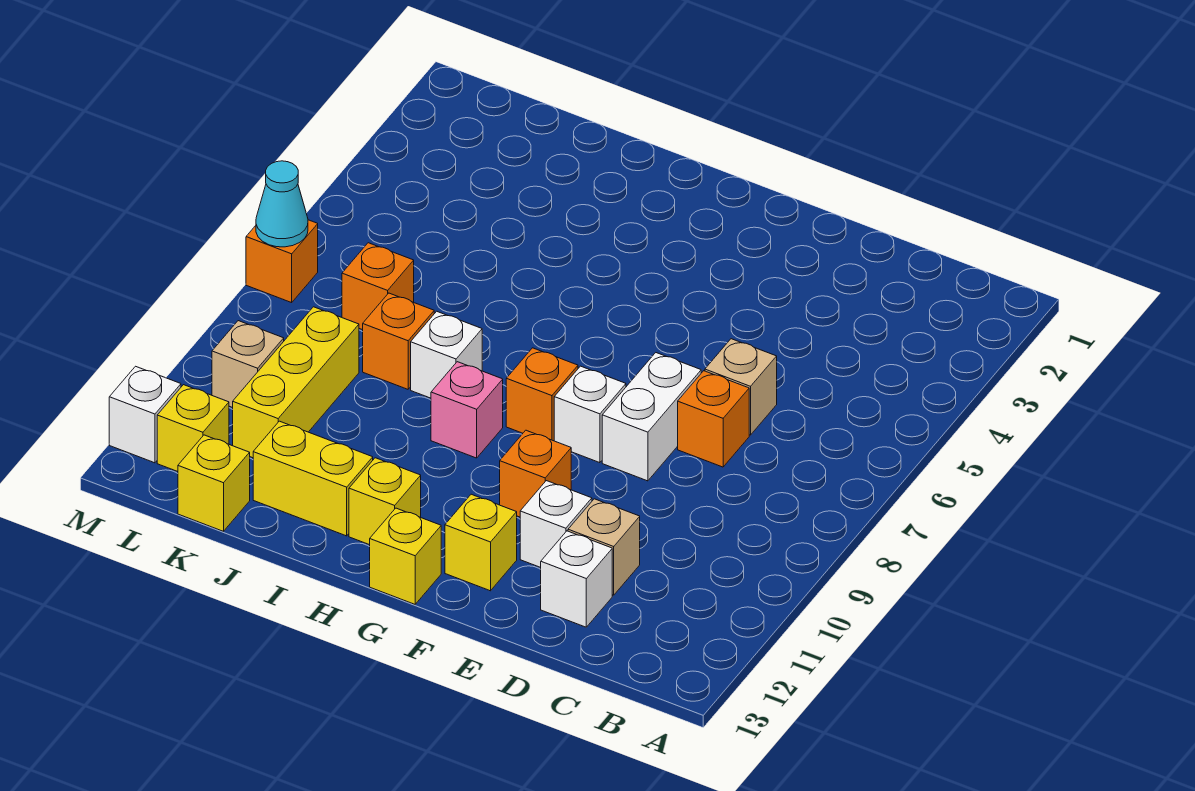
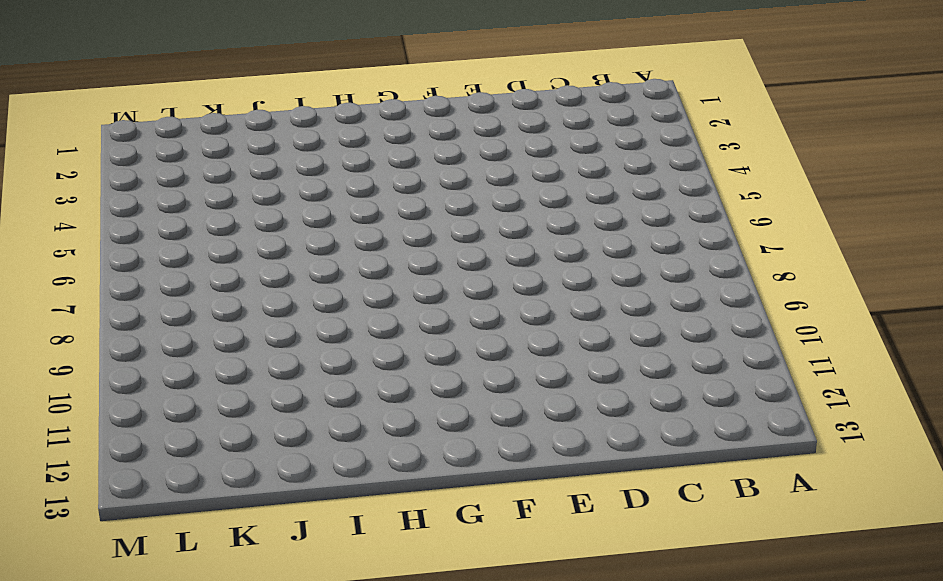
none -> tan brick D6 level 1
none -> orange brick D7 level 1
none -> tan brick D11 level 1

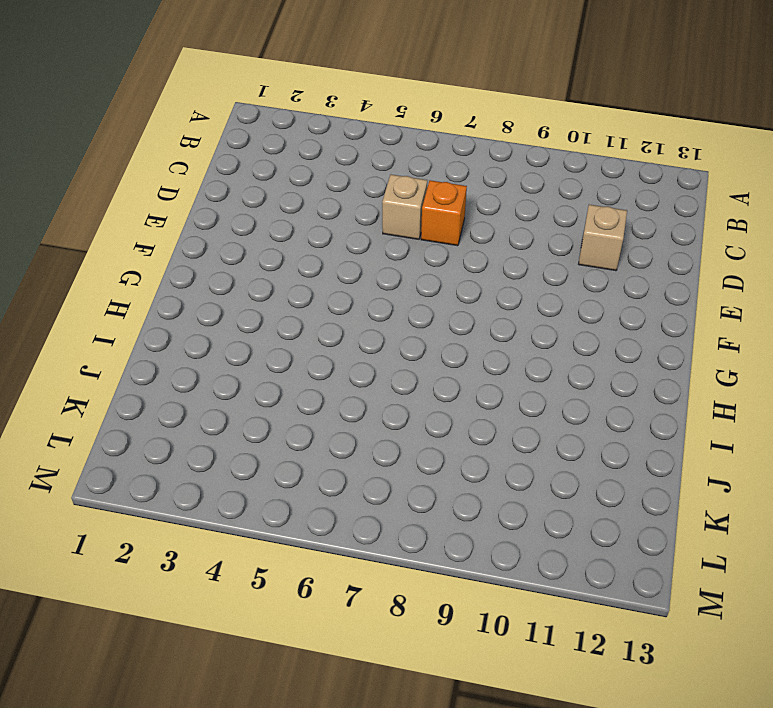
none -> white brick D12 level 1
none -> white brick E7:E8 level 1
none -> white brick E11 level 1

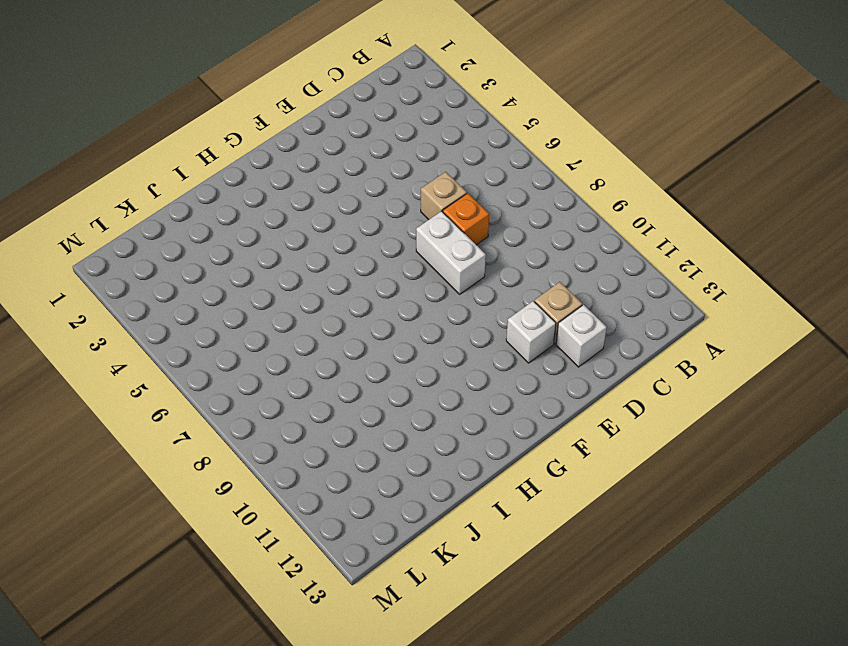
none -> white brick F8 level 1
none -> orange brick F10 level 1
none -> yellow brick F12 level 1

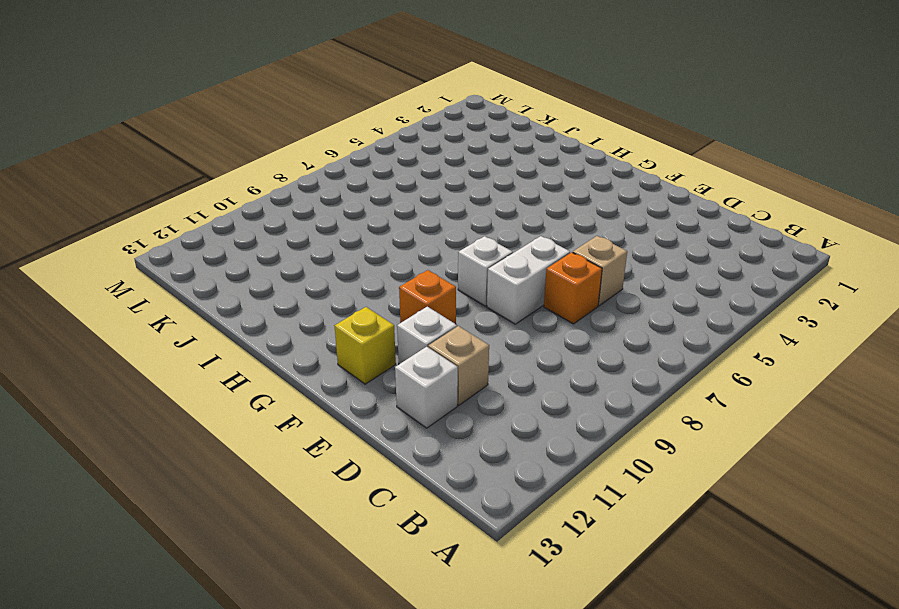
none -> orange brick G8 level 1
none -> yellow brick G13 level 1
none -> pink brick H9 level 1

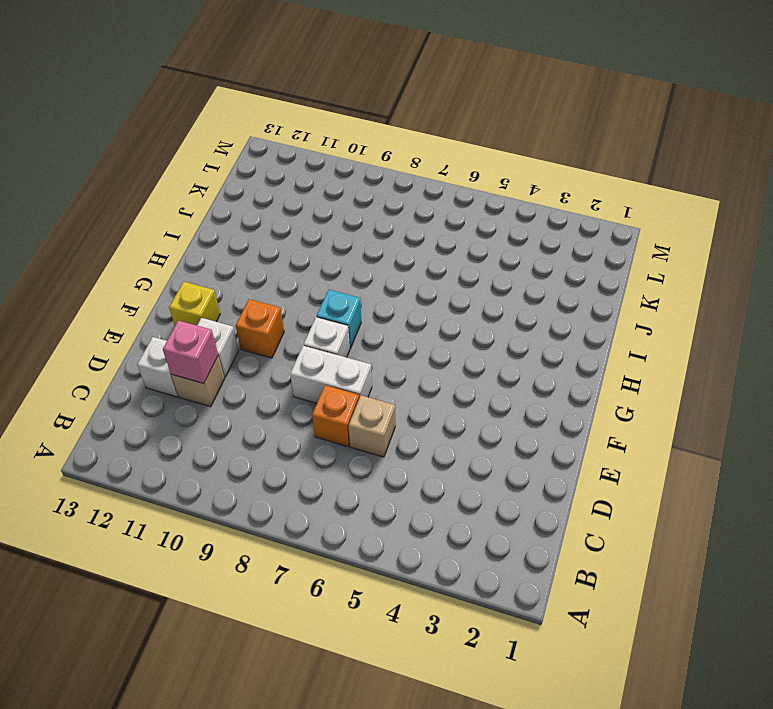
pink brick D11 level 2 -> pink brick H9 level 1
cyan brick G8 level 1 -> orange brick G8 level 1
none -> yellow brick G13 level 1
none -> yellow brick H12 level 1
none -> white brick I8 level 1

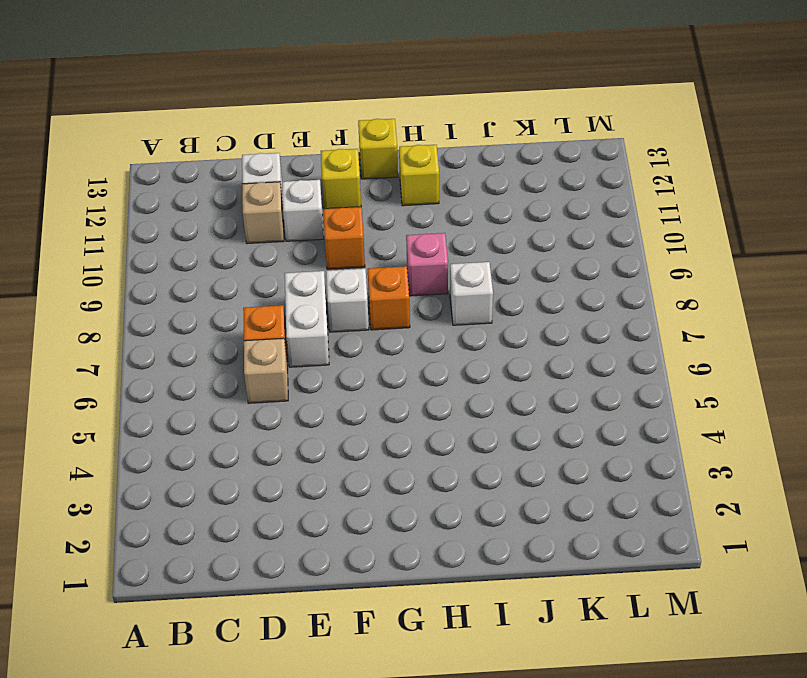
none -> yellow brick I12:J12 level 1
none -> orange brick J8 level 1
none -> orange brick K7 level 1

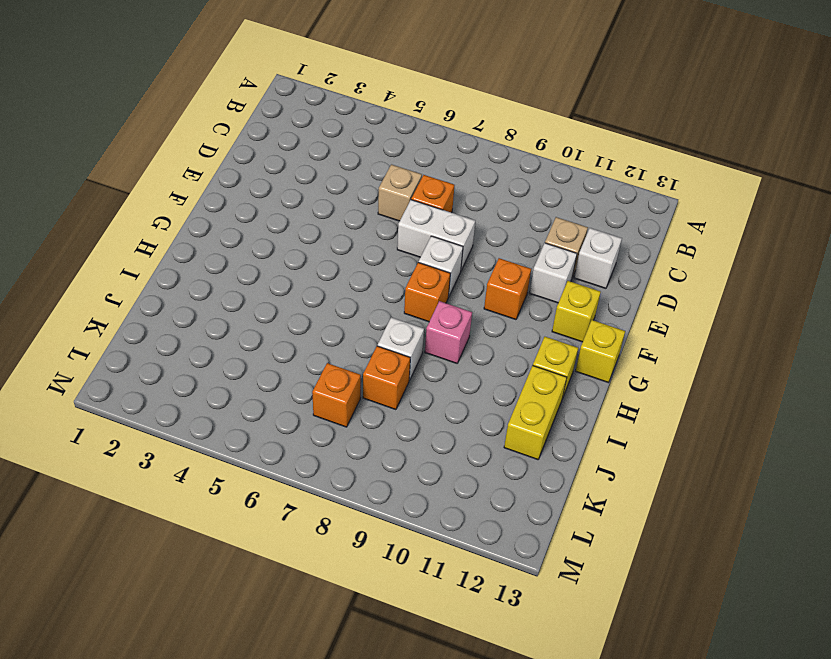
none -> yellow brick K9:K11 level 1
none -> yellow brick K13 level 1
none -> tan brick L10 level 1

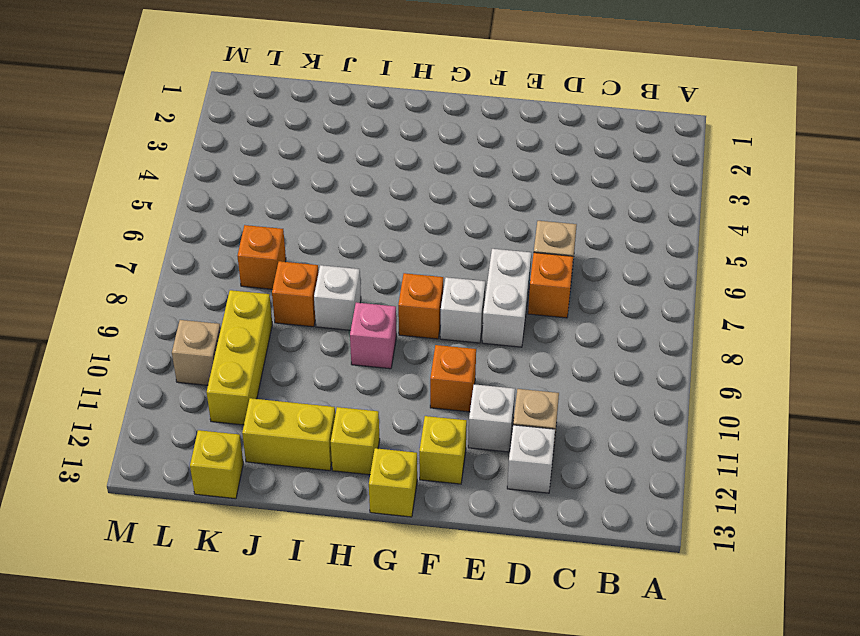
none -> yellow brick L12 level 1
none -> orange brick M7 level 1
none -> white brick M12 level 1

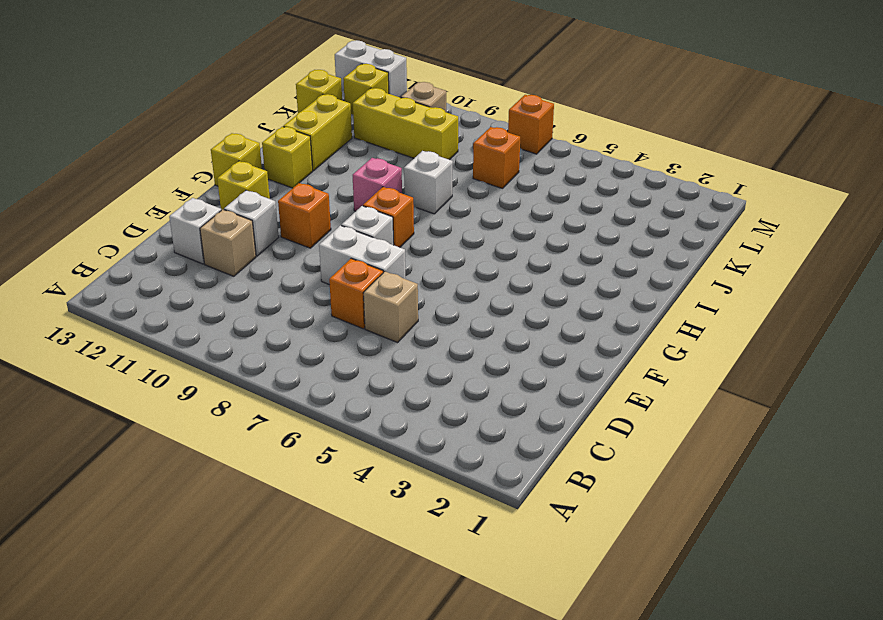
white brick M12:M13 level 1 -> white brick M12 level 1
none -> orange brick J8 level 1
none -> cyan cone M7 level 2

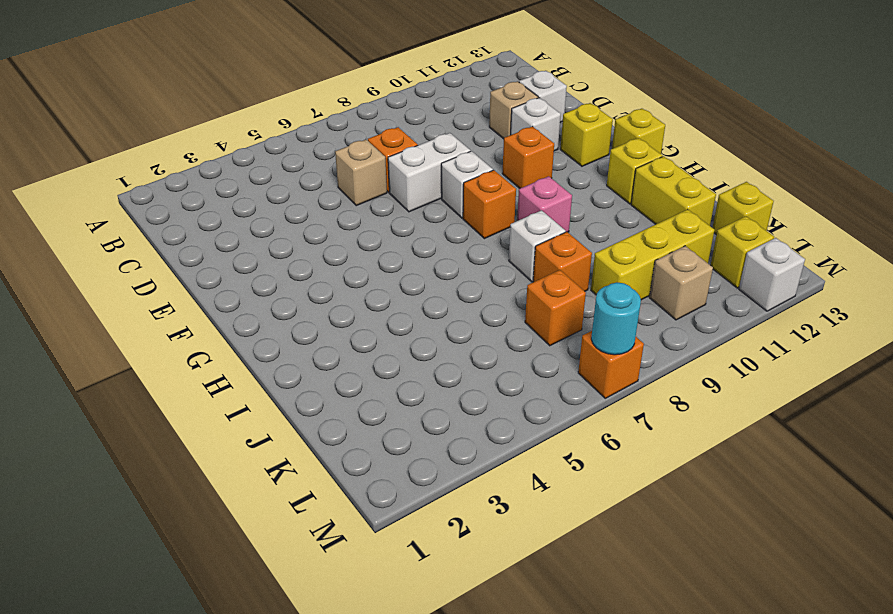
cyan round brick M7 level 2 -> cyan cone M7 level 2

